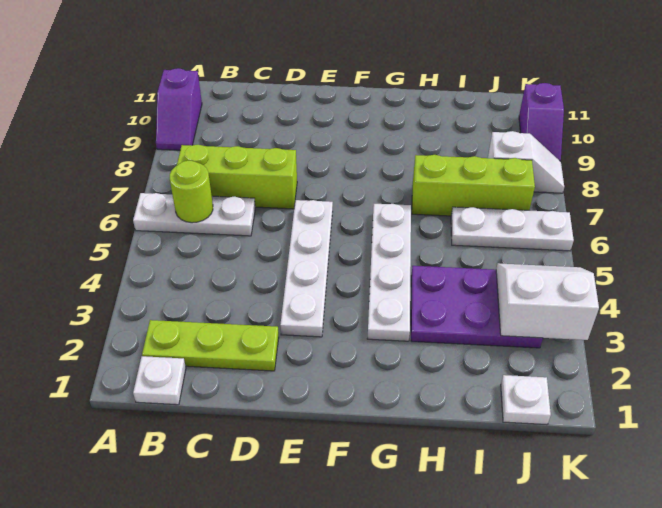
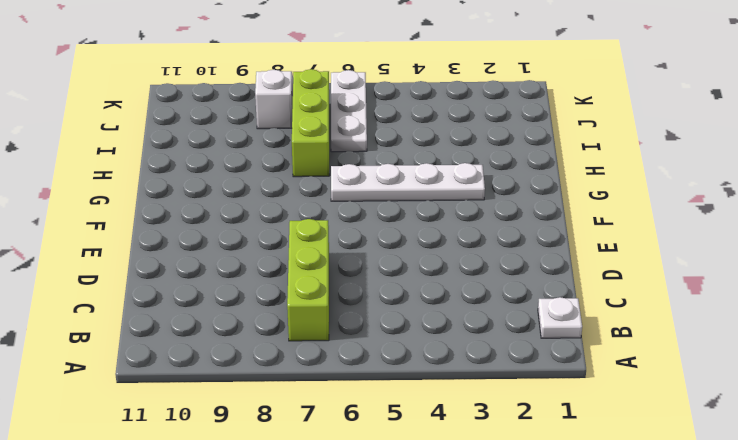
none -> white plate A6:C6 level 1
none -> purple slope A9:A10 level 1 top 10
none -> lime plate B2:D2 level 1

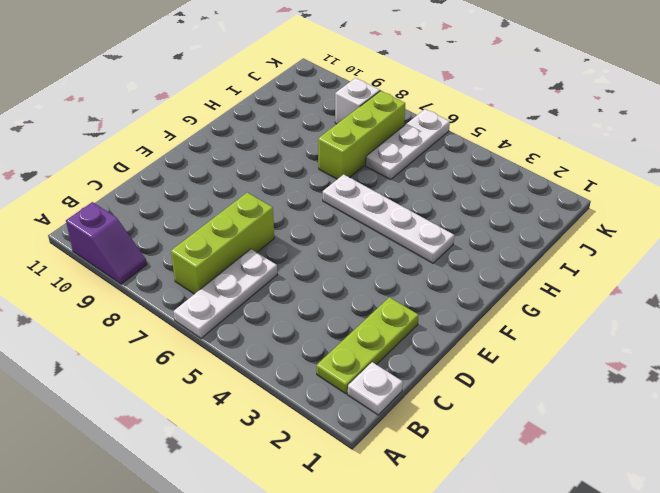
none -> white plate E3:E6 level 1
none -> purple plate H3:J4 level 1
none -> white plate J1 level 1

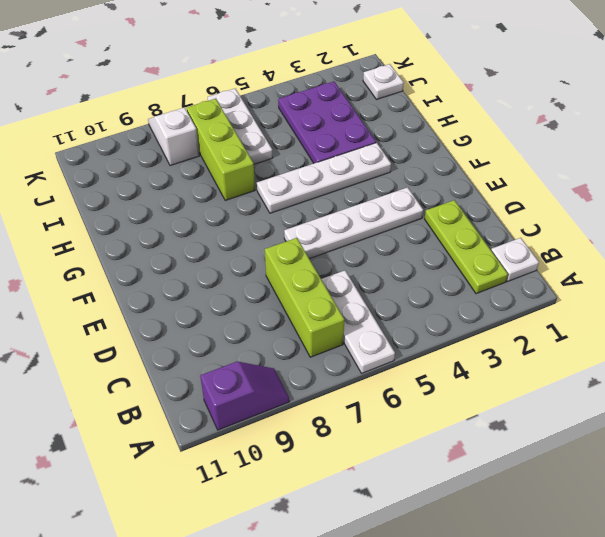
none -> purple slope K9:K10 level 1 top 10
none -> lime round brick B6 level 2
none -> white slope J3:K4 level 2 top 3

